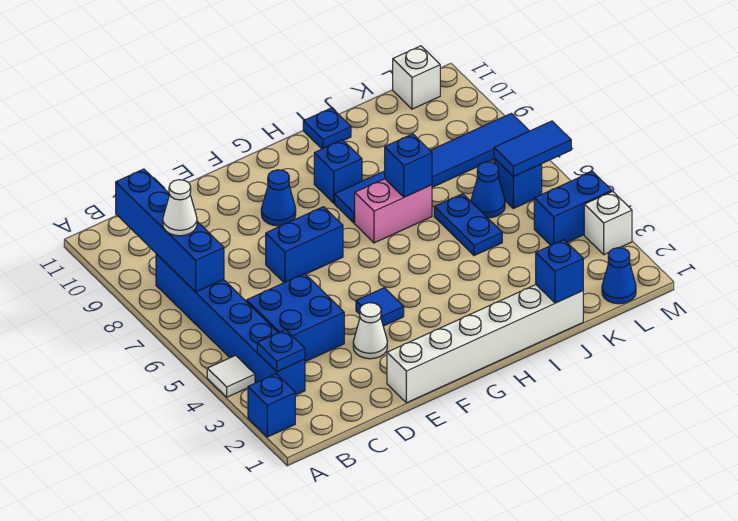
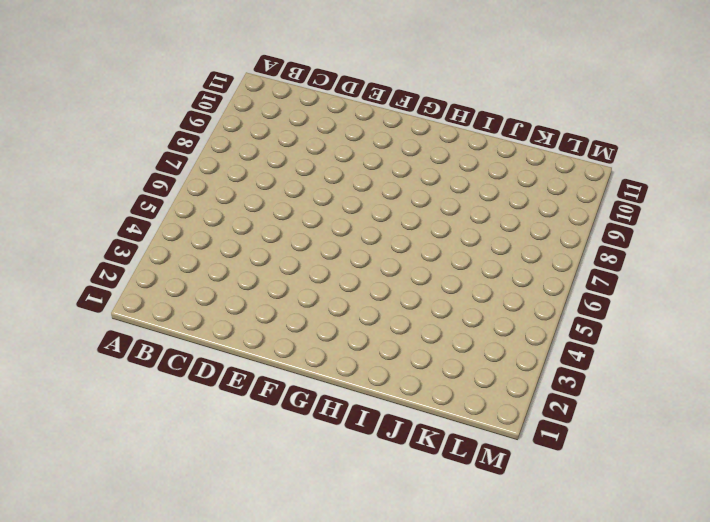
none -> blue brick A2 level 1
none -> white tile A4 level 1
none -> blue brick B3:B8 level 1

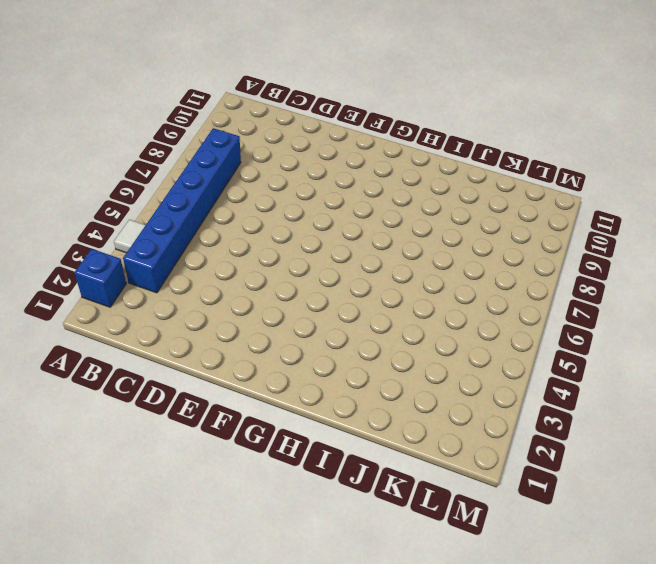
none -> blue brick C4:D5 level 1
none -> white brick E1:J1 level 1
none -> white cone E3 level 1

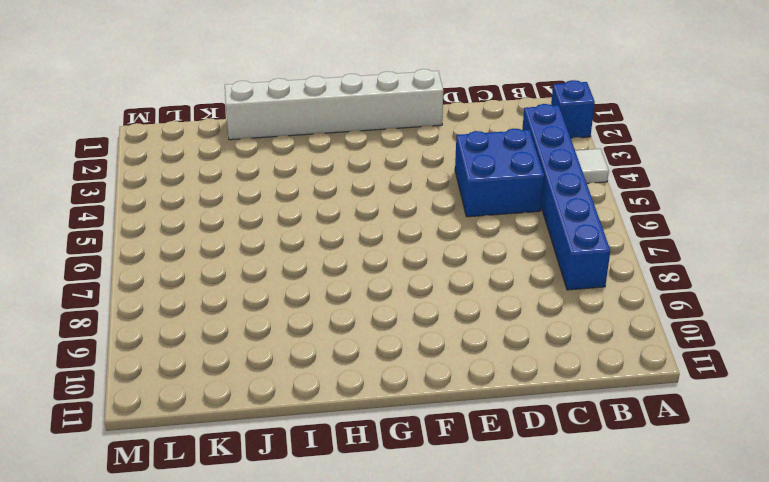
none -> white cone E3 level 1
none -> blue brick E7:F7 level 1
none -> blue tile F4 level 1

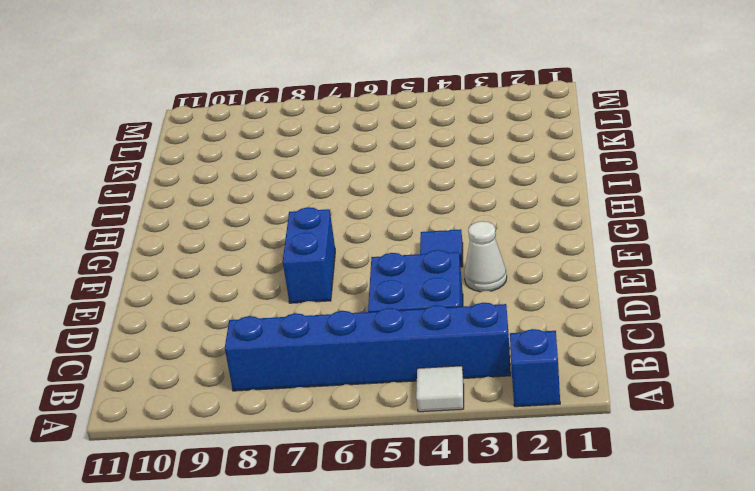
none -> white brick E1:J1 level 1
none -> blue cone F9 level 1
none -> pink brick H7:I7 level 1

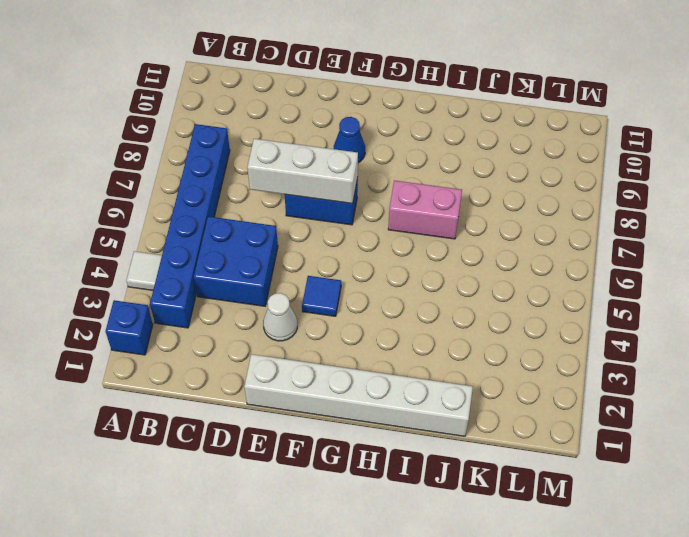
white brick D7:F7 level 2 -> none
none -> blue tile H8:M8 level 1
none -> blue brick H9 level 1
none -> blue plate I11 level 1

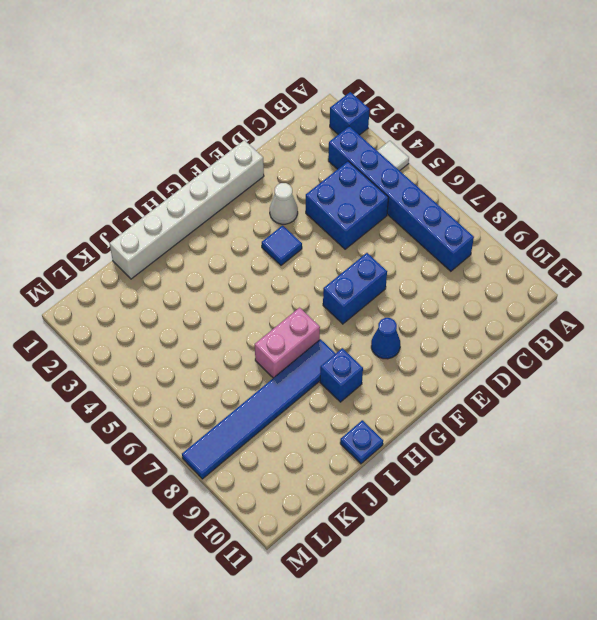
none -> blue plate J5:J6 level 1
none -> blue cone K6 level 1
none -> blue cone L1 level 1

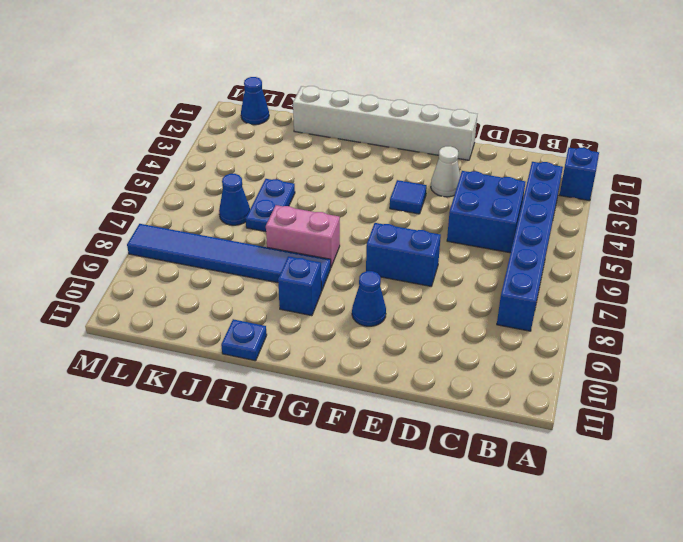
none -> white tile A4 level 1
none -> blue brick L4:M4 level 1
none -> blue brick L6 level 1

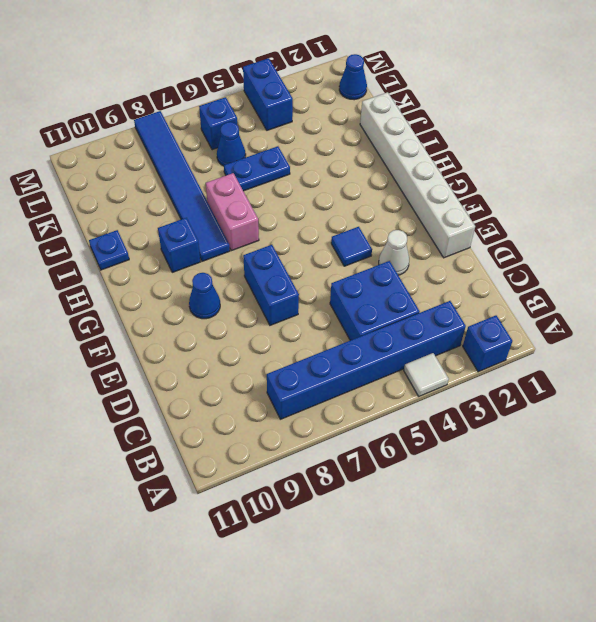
none -> white brick L11 level 1
none -> white brick M3 level 1
none -> blue plate B3 level 2

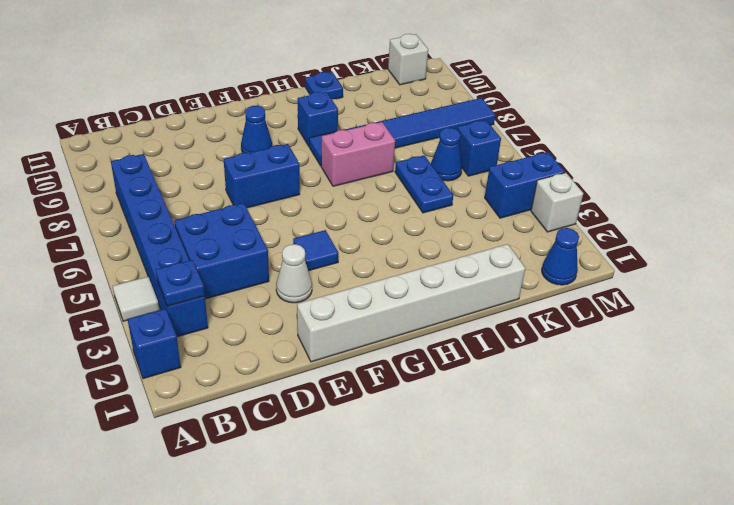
none -> blue brick B7:B10 level 2
none -> blue brick I7 level 2
none -> blue brick J1 level 2

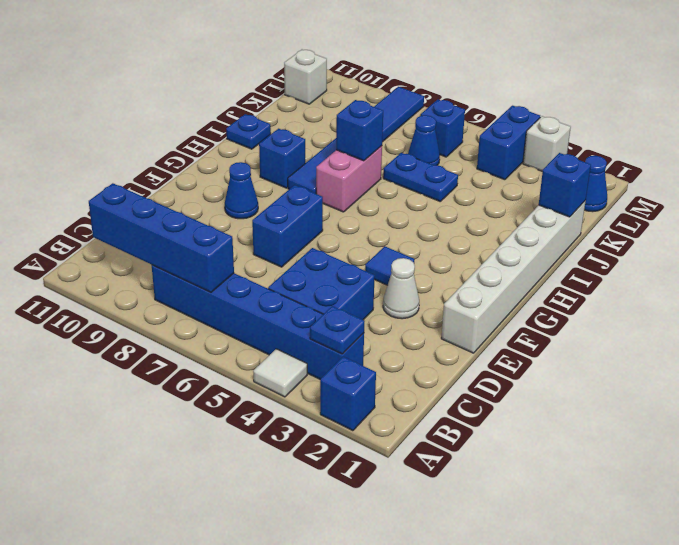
none -> blue tile L6:M6 level 2
none -> white cone B8 level 3

